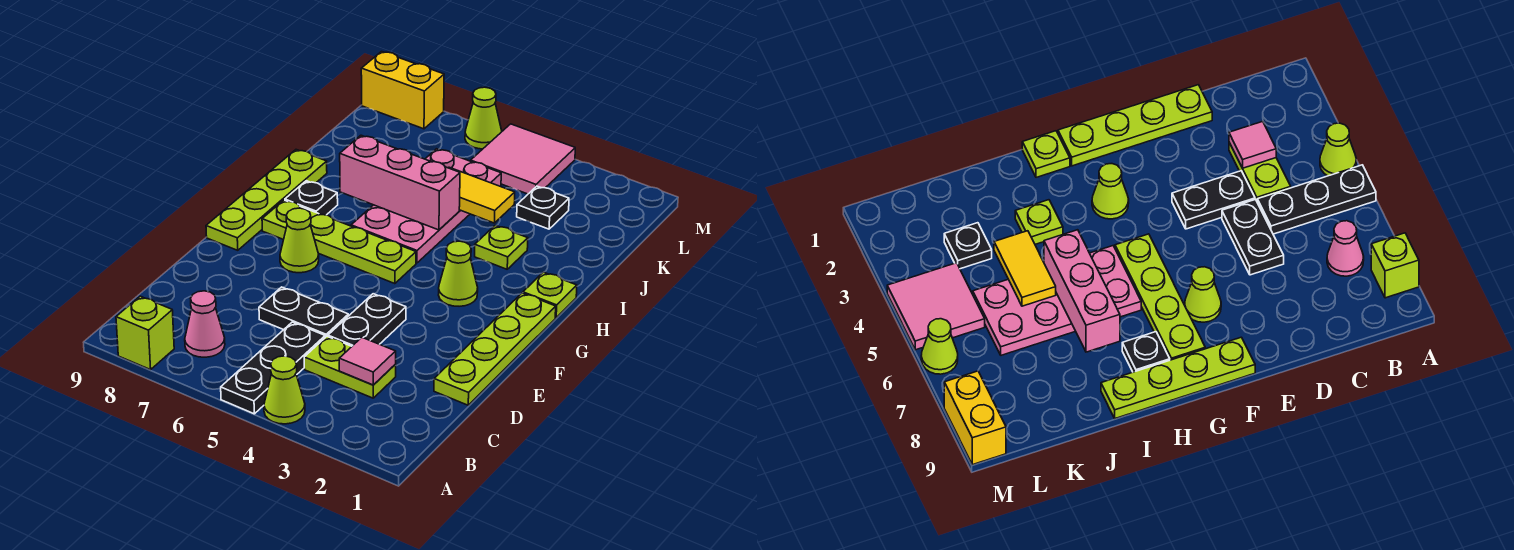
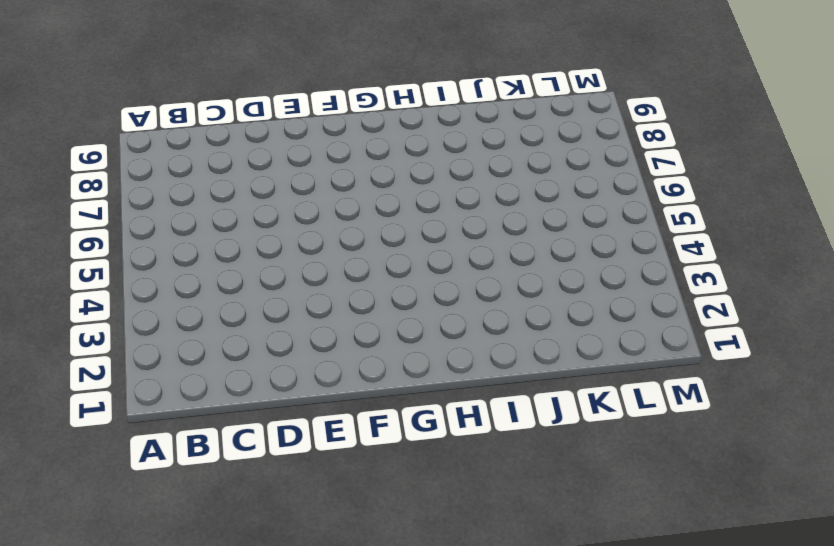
none -> lime cone A4 level 1
none -> black plate A5:C5 level 1
none -> lime brick A8 level 1

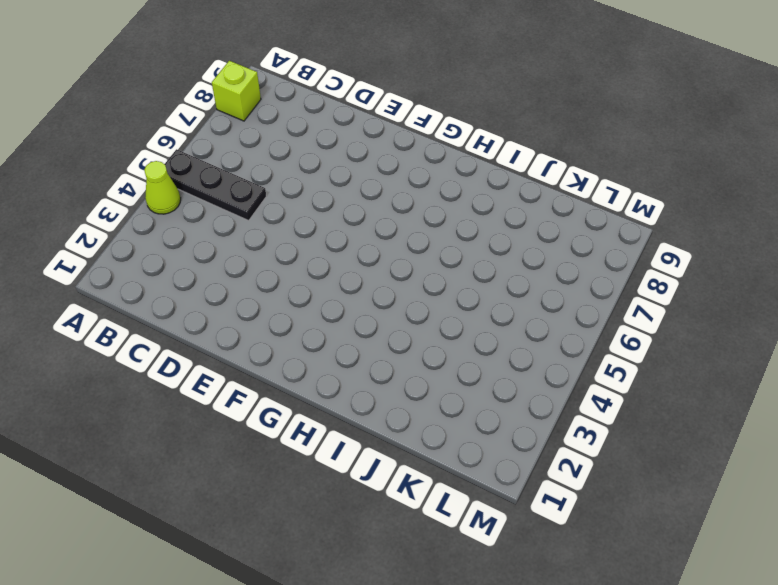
none -> pink cone B7 level 1
none -> lime plate C3:C4 level 1
none -> lime plate D1:G1 level 1

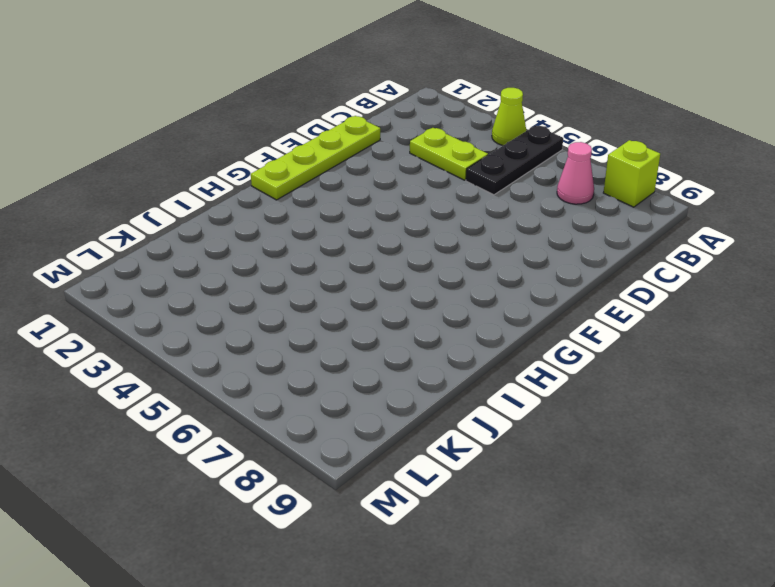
none -> black plate D4:E4 level 1
none -> black plate D5:D6 level 1
none -> lime cone F7 level 1

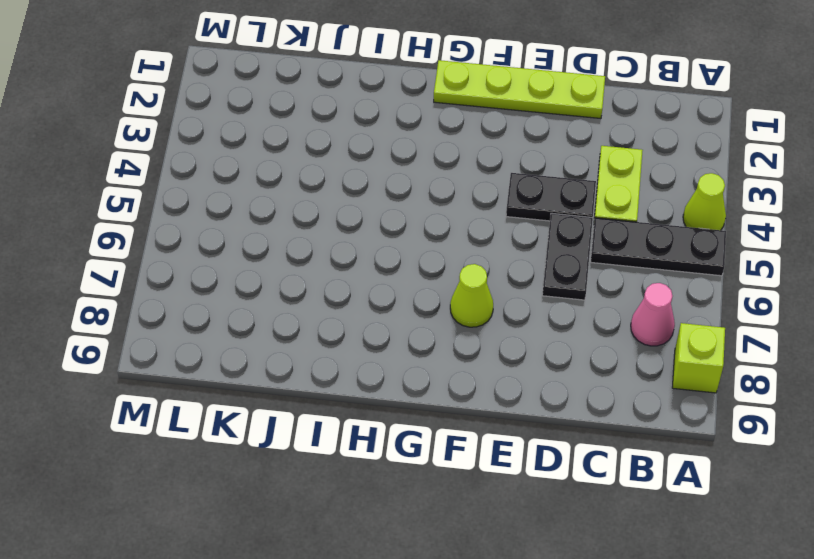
none -> lime plate F9:I9 level 1
none -> lime cone G3 level 1
none -> lime plate G5:G8 level 1

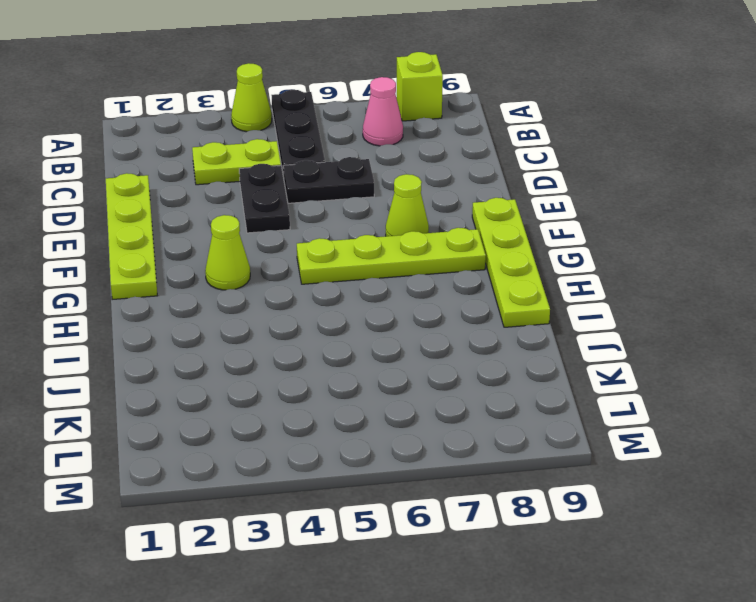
none -> lime plate H1 level 1
none -> pink plate H5:K6 level 1
none -> black plate H8 level 1

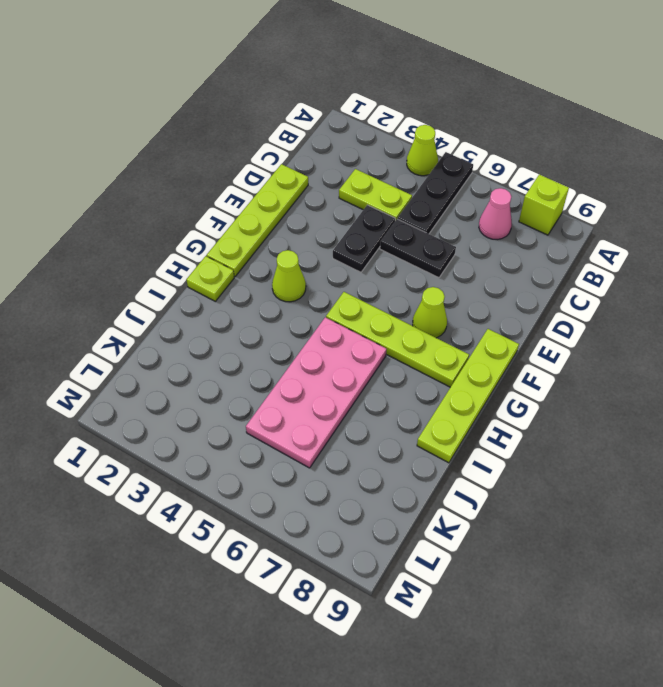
none -> black plate H8 level 1
none -> lime plate I3 level 1
none -> black plate K3 level 1

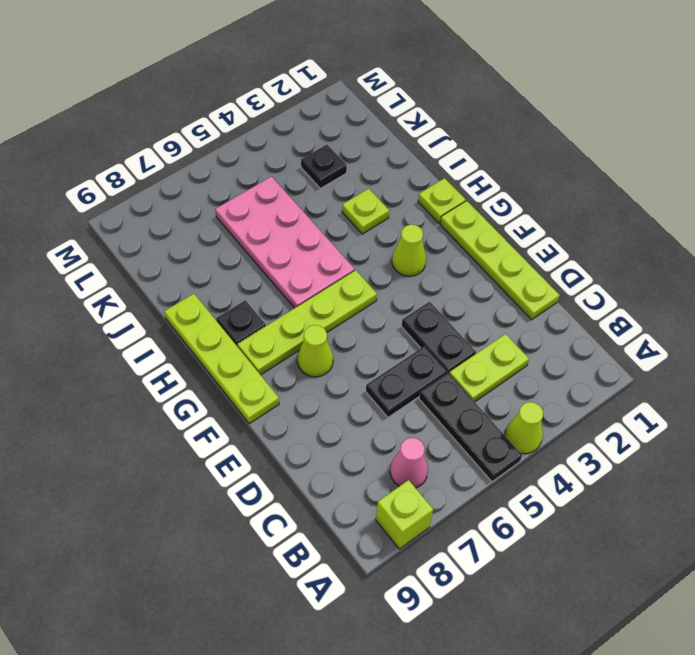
none -> pink tile L4:M5 level 1
none -> lime cone M6 level 1
none -> yellow brick M8:M9 level 1

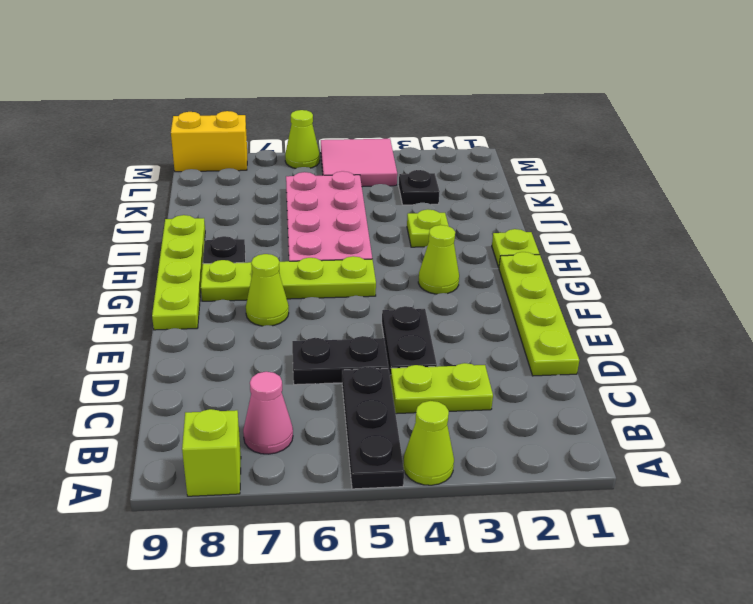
none -> pink tile C3 level 2
none -> pink brick I5:I7 level 2
none -> yellow tile J4:J5 level 2

